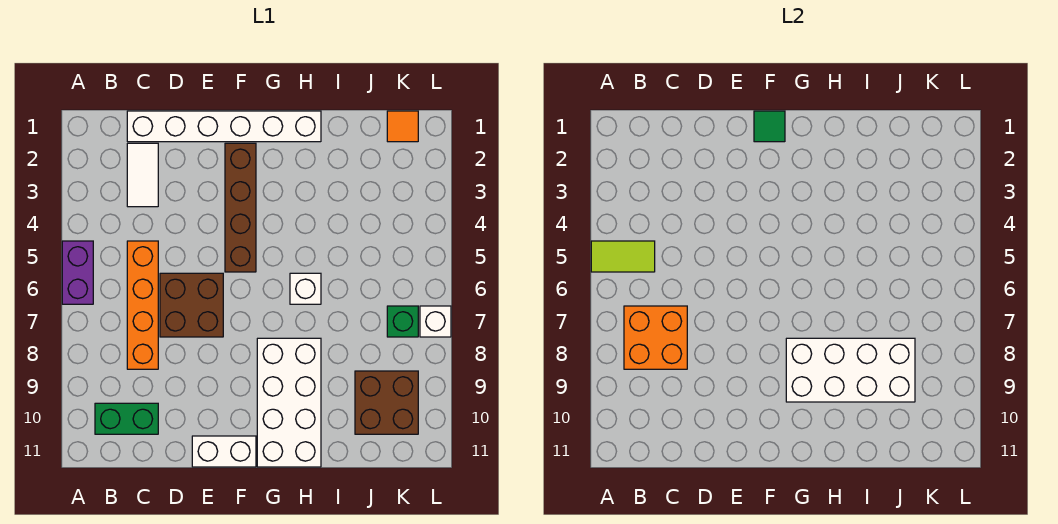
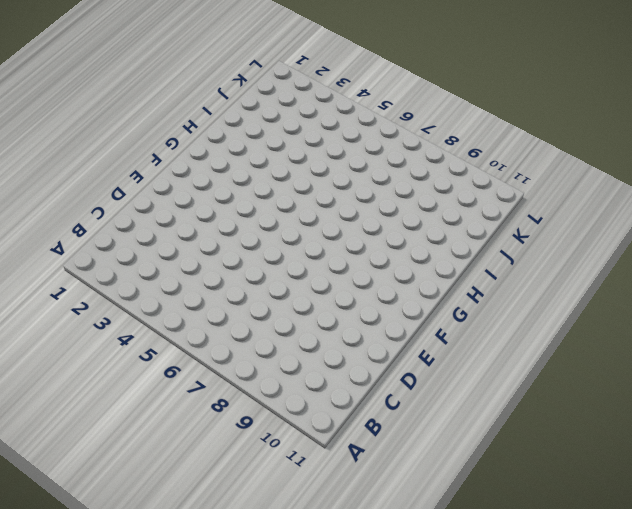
none -> purple brick A5:A6 level 1
none -> green brick B10:C10 level 1
none -> white brick C1:H1 level 1

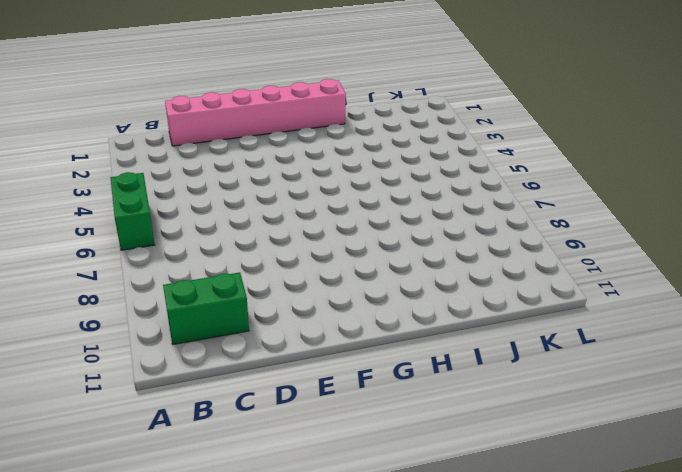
green brick A5:A6 level 1 -> purple brick A5:A6 level 1
pink brick C1:H1 level 1 -> white brick C1:H1 level 1
none -> white tile C2:C3 level 1
none -> orange brick C5:C8 level 1
none -> brown brick D6:E7 level 1

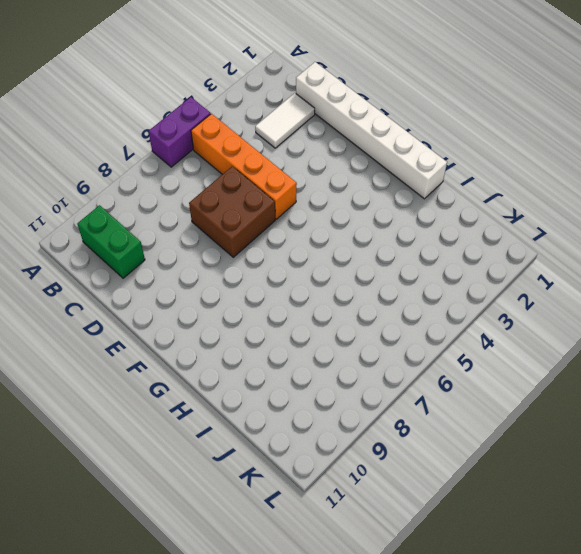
orange brick B5:E5 level 1 -> orange brick C5:C8 level 1
none -> white brick E11:F11 level 1
none -> brown brick F2:F5 level 1
none -> white brick G8:H11 level 1

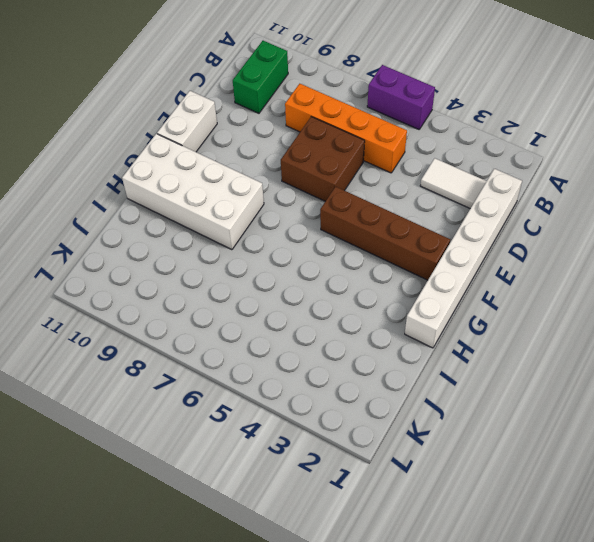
none -> white brick H6 level 1
none -> brown brick J9:K10 level 1
none -> orange tile K1 level 1

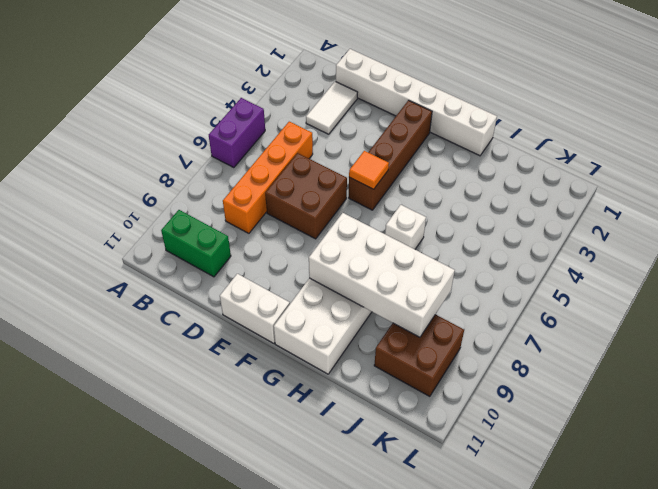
orange tile F5 level 2 -> orange tile K1 level 1
none -> green brick K7 level 1
none -> white brick L7 level 1
none -> lime tile A5:B5 level 2

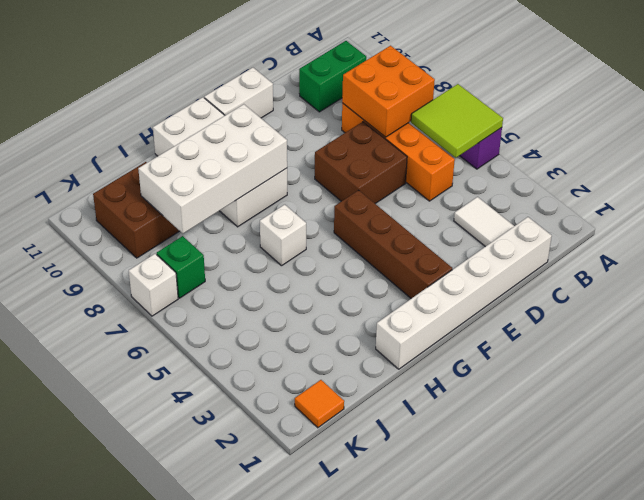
lime tile A5:B6 level 2 -> lime tile A5:B5 level 2
none -> green tile F1 level 2

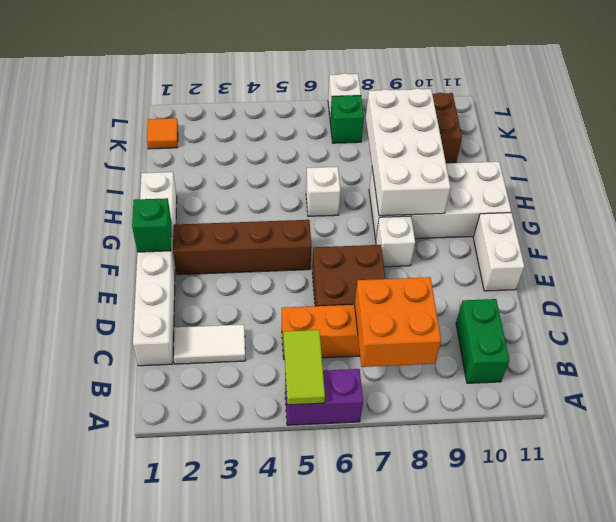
green brick F1 level 2 -> green tile F1 level 2
white brick F8 level 1 -> none

